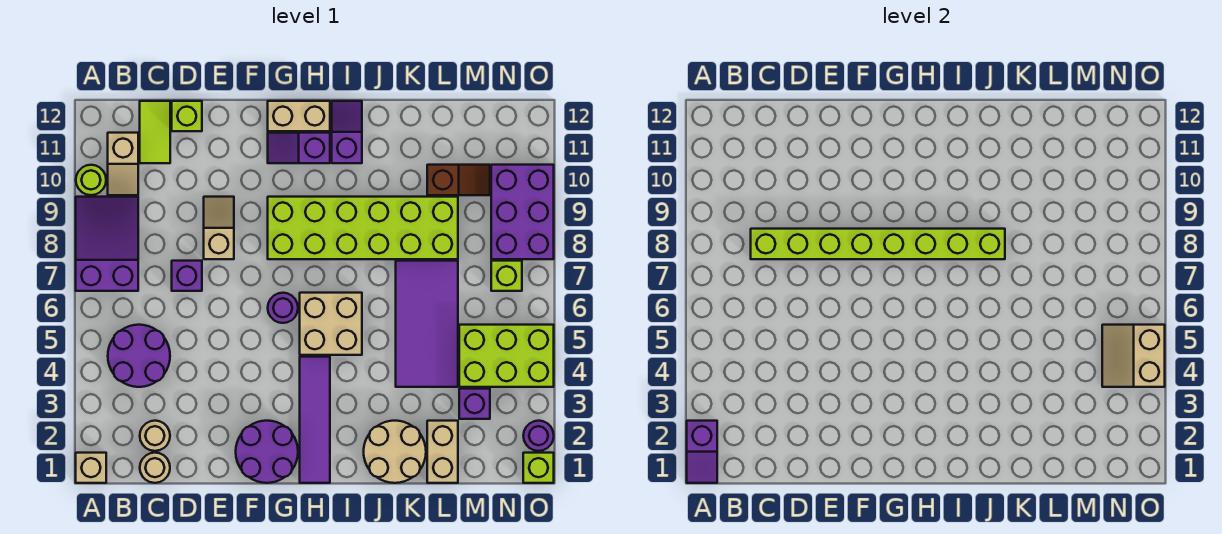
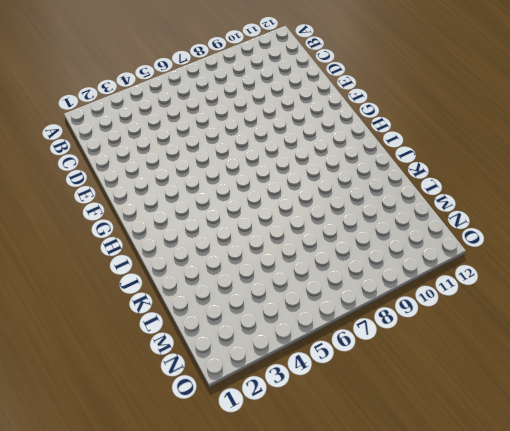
none -> tan brick A1 level 1
none -> purple slope A7:B9 level 1 top 7
none -> lime round brick A10 level 1
none -> purple round brick B4:C5 level 1

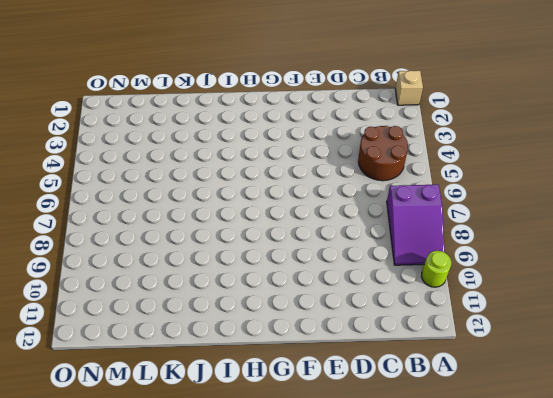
brown round brick B4:C5 level 1 -> purple round brick B4:C5 level 1
none -> tan slope B10:B11 level 1 top 11
none -> tan round brick C1 level 1
none -> tan round brick C2 level 1
none -> lime tile C11:C12 level 1

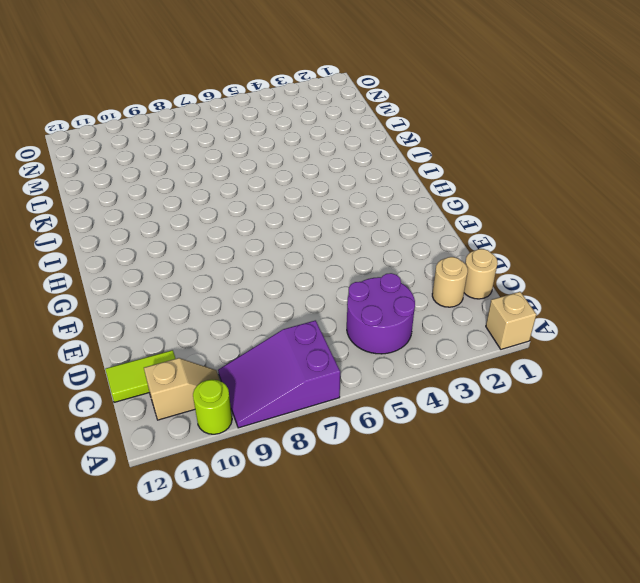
none -> purple brick D7 level 1
none -> lime brick D12 level 1
none -> tan slope E8:E9 level 1 top 8
none -> purple round brick F1:G2 level 1

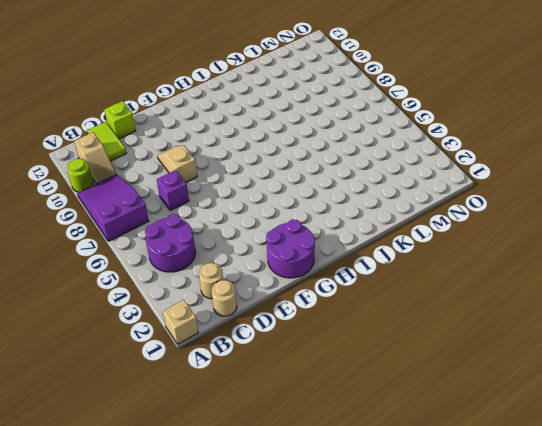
none -> purple round brick G6 level 1
none -> lime brick G8:L9 level 1
none -> purple slope G11:H11 level 1 top H
none -> tan brick G12:H12 level 1

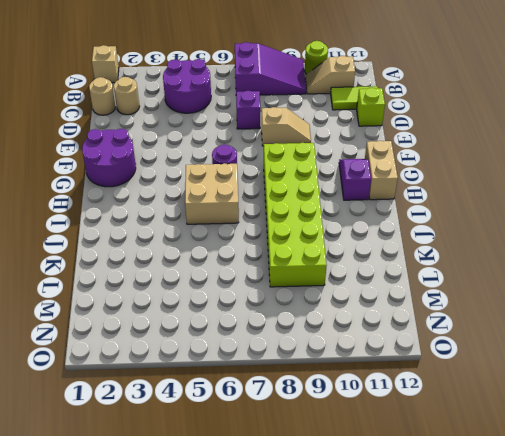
none -> purple tile H1:H4 level 1
none -> purple slope I11:I12 level 1 top 11
none -> tan round brick J1:K2 level 1
none -> purple tile K4:L7 level 1

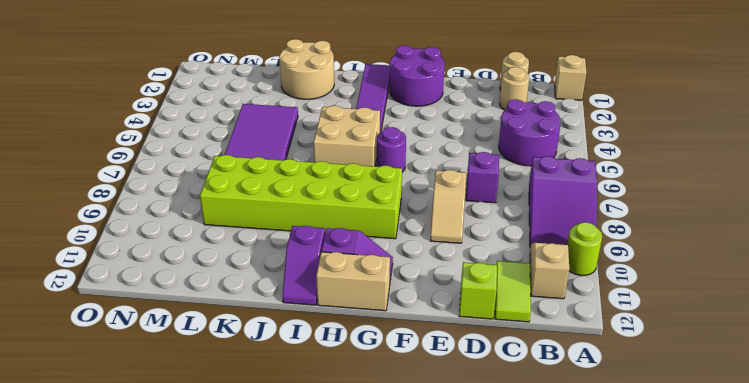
none -> tan brick L1:L2 level 1
none -> brown slope L10:M10 level 1 top L
none -> purple brick M3 level 1
none -> lime brick M4:O5 level 1

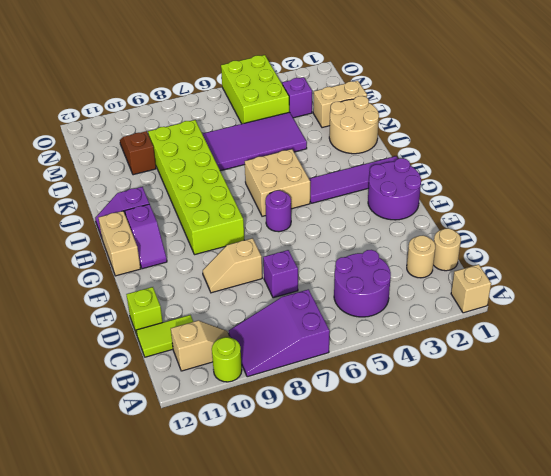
none -> lime brick N7 level 1
none -> purple brick N8:O10 level 1
none -> lime brick O1 level 1
none -> purple round brick O2 level 1

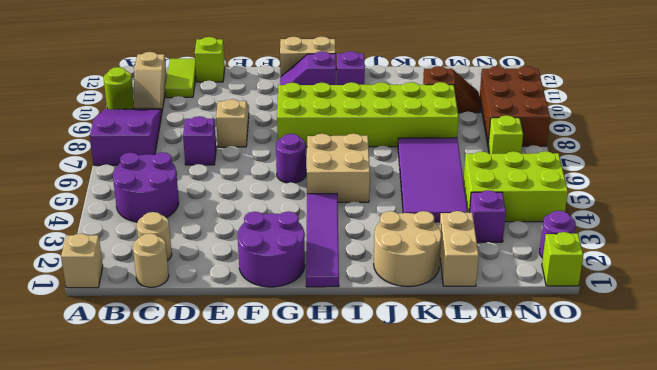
brown brick N8:O10 level 1 -> purple brick N8:O10 level 1
none -> purple slope A1:A2 level 2 top 2
none -> lime brick C8:J8 level 2
none -> tan slope N4:O5 level 2 top O

